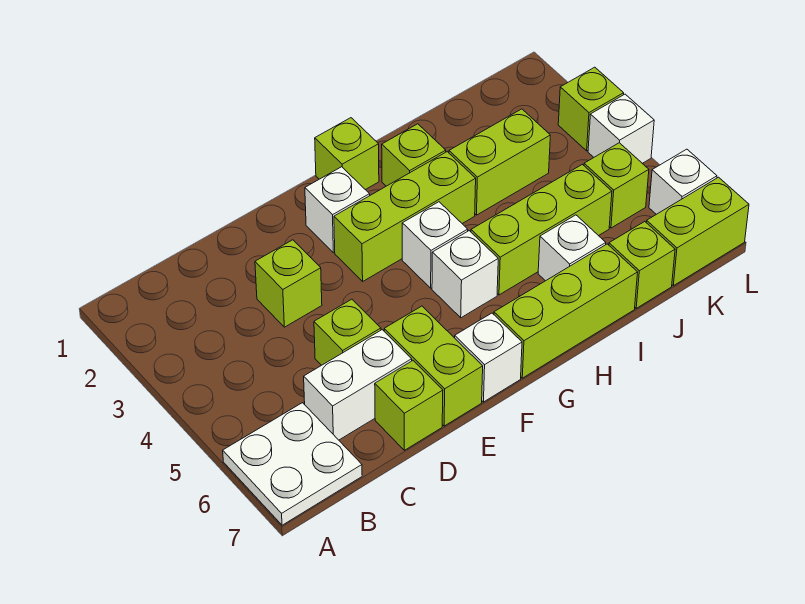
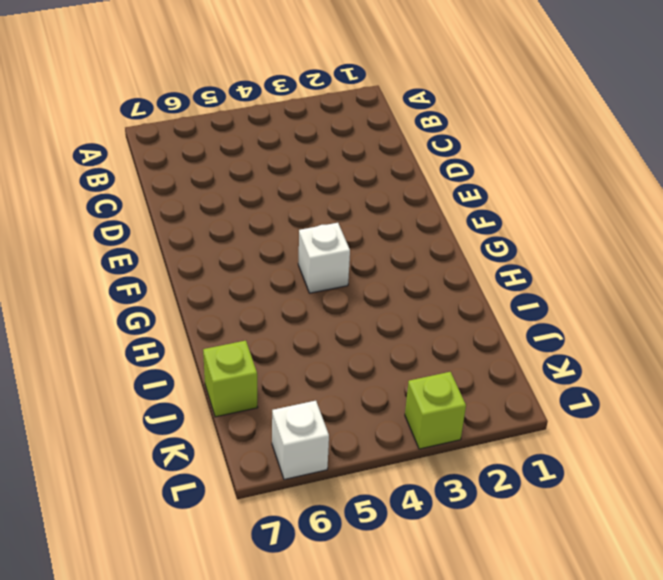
none -> white plate A6:B7 level 1
none -> white brick C6:D6 level 1
none -> lime brick D3 level 1

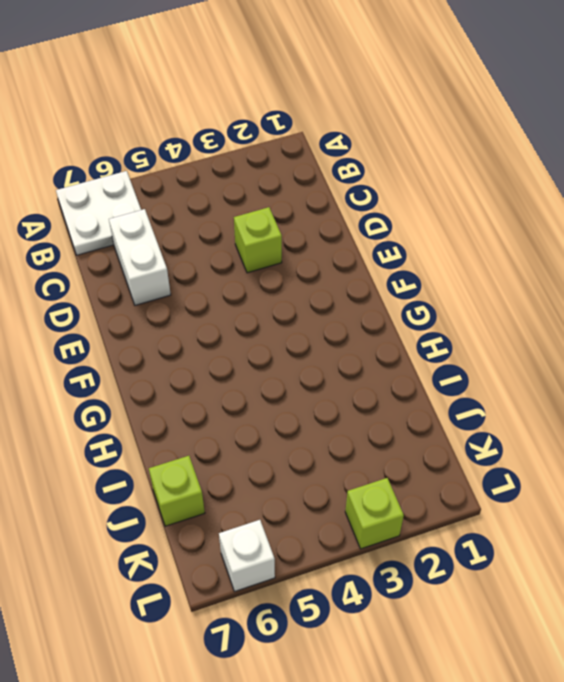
none -> lime brick D5 level 1
none -> lime brick D7 level 1
none -> lime brick E6:E7 level 1

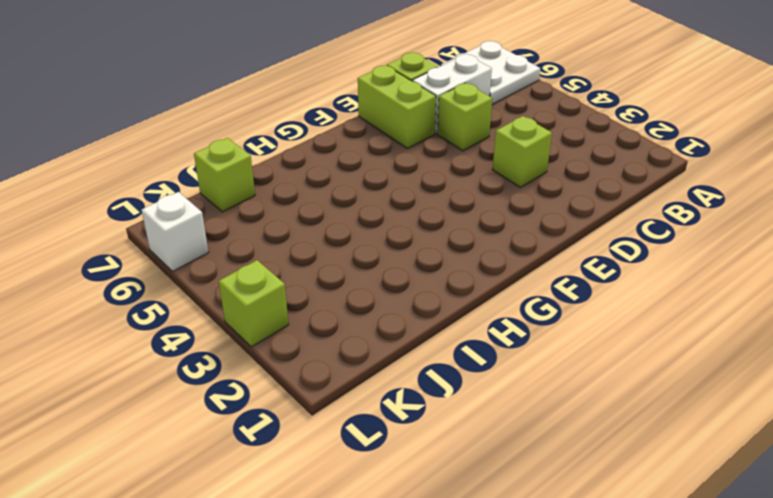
none -> white brick F2 level 1
none -> lime brick F3:H3 level 1
none -> white brick F7 level 1

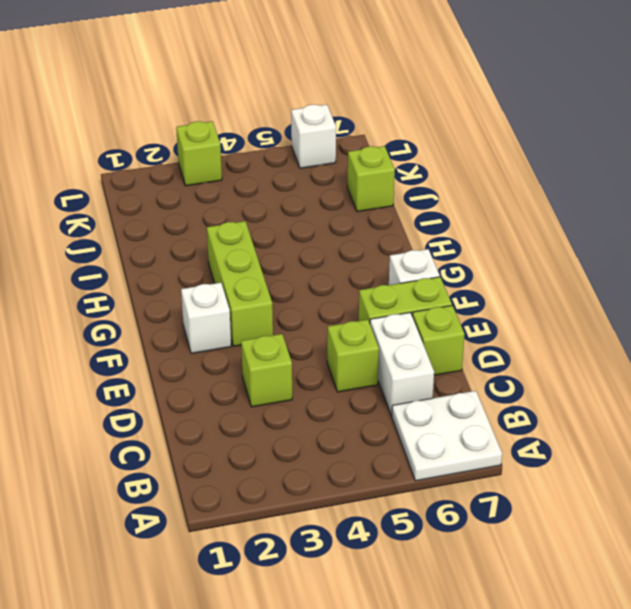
none -> lime brick G1 level 1
none -> white brick G4 level 1
none -> white brick G5 level 1

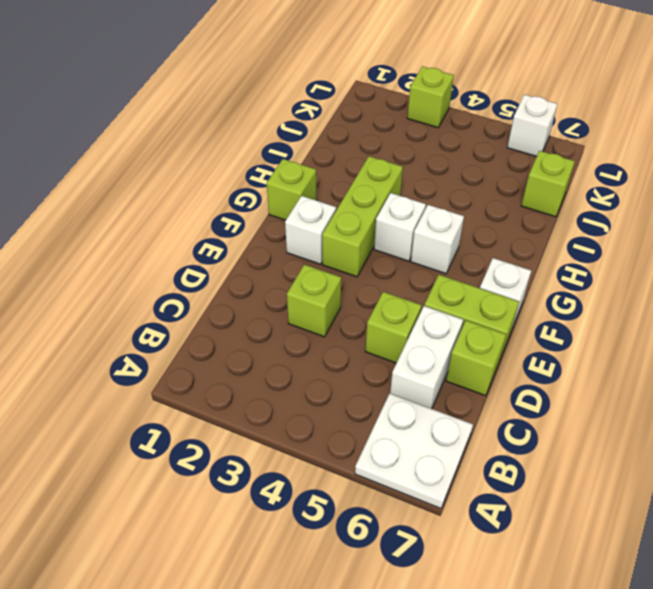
none -> lime brick G7:I7 level 1
none -> lime brick H2 level 1
none -> lime brick H5:J5 level 1

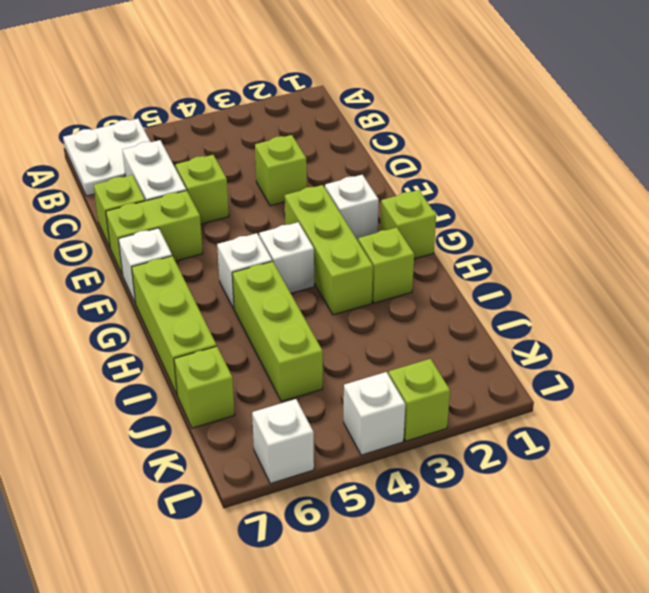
none -> lime brick I3:J3 level 1
none -> white brick I6 level 1
none -> lime brick K5 level 1

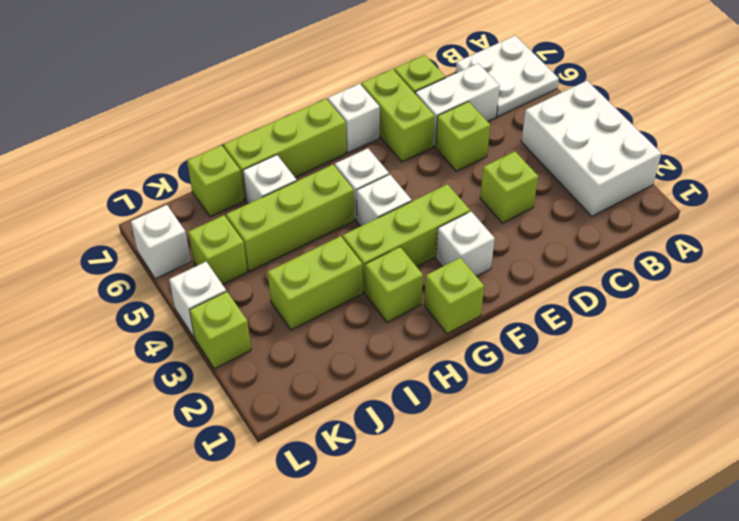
white brick A2:B4 level 1 -> none
none -> lime brick K7:L7 level 1

